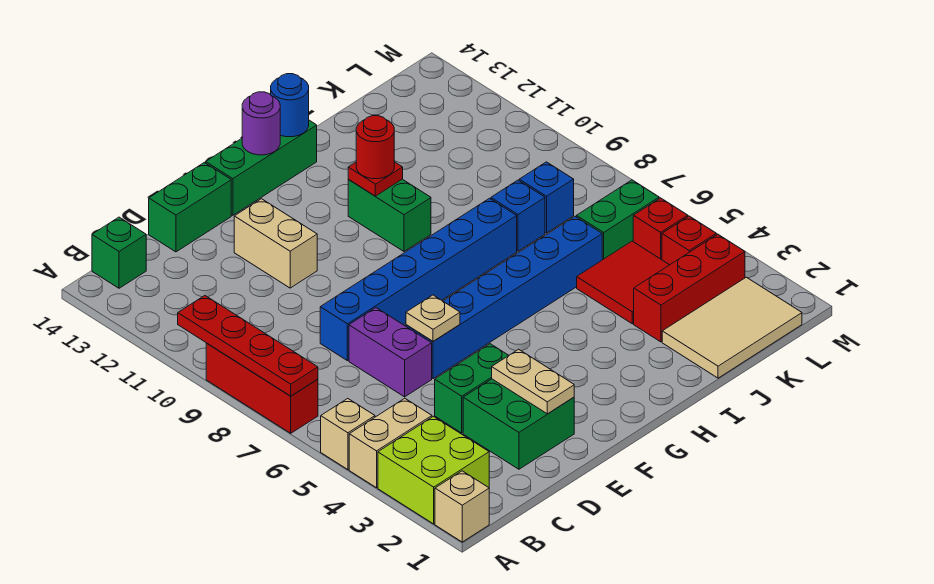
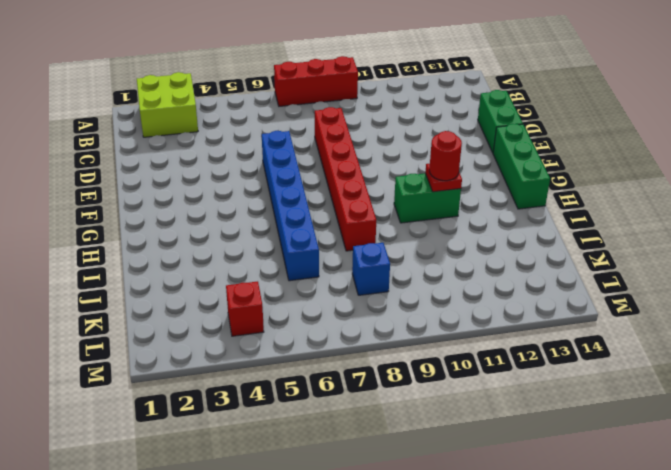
red brick D8:I8 level 1 -> blue brick D8:I8 level 1
none -> tan brick A1 level 1
none -> tan brick A4:B4 level 1
none -> tan brick A5 level 1
none -> green brick B14 level 1

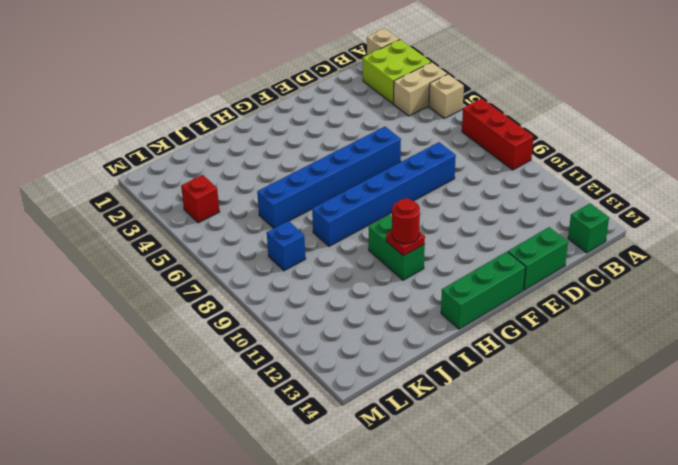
none -> green brick D2:E3 level 1
none -> green brick D4:E4 level 1
none -> purple brick D6:D7 level 1
none -> tan brick E11:E12 level 1

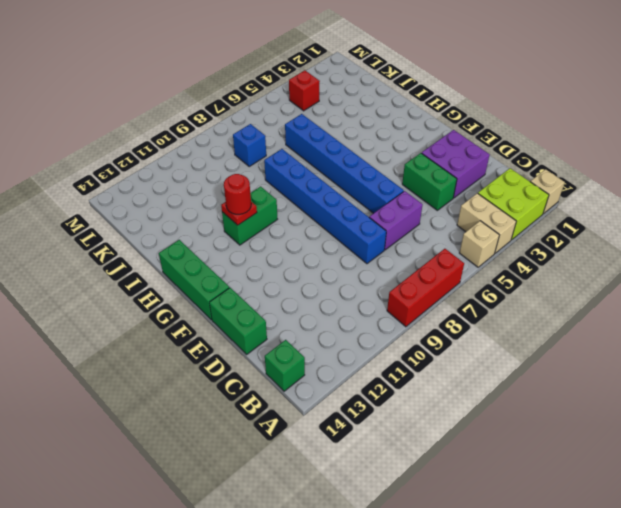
purple brick D2:E3 level 1 -> green brick D2:E3 level 1
none -> tan brick E11:E12 level 1
none -> tan tile J1:L2 level 1
none -> red brick J3:L3 level 1
none -> red tile J4:K5 level 1

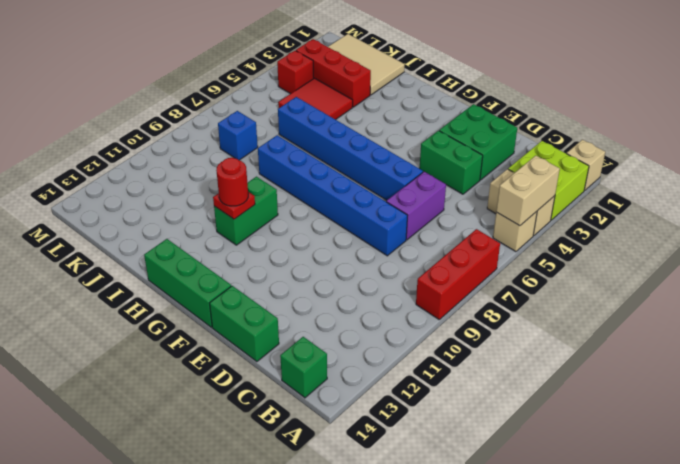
tan brick A4:A5 level 2 -> tan brick E11:E12 level 1
none -> blue brick J8 level 1
none -> green brick K6:L6 level 1
none -> red brick L5 level 1
none -> red plate A7:A10 level 2

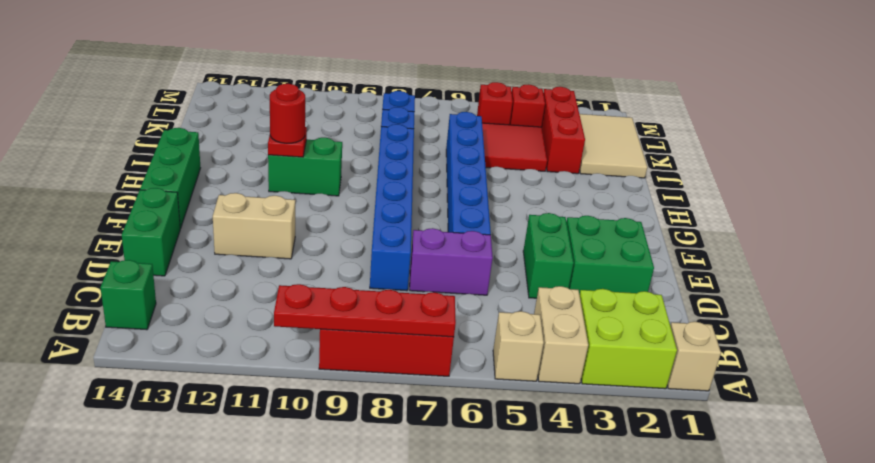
none -> green brick K6:L6 level 1
none -> tan plate E2:E3 level 2
none -> tan plate E6 level 2
none -> purple round brick G14 level 2

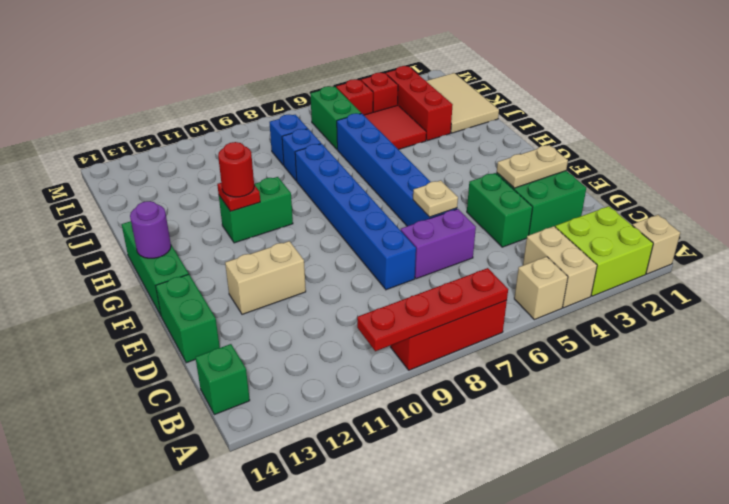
none -> blue round brick H14 level 2

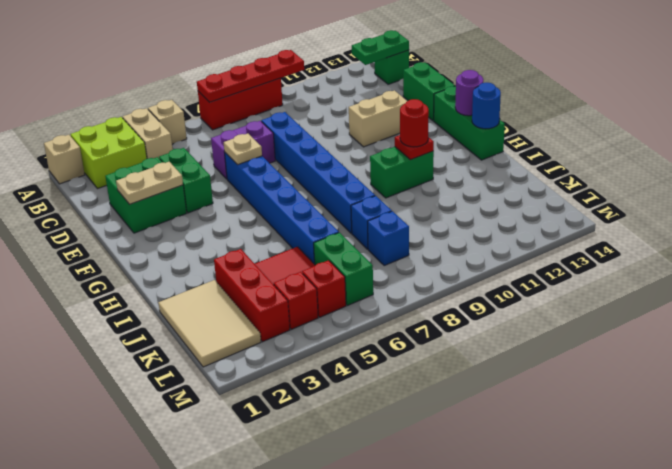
green plate B13:B14 level 2 -> none

